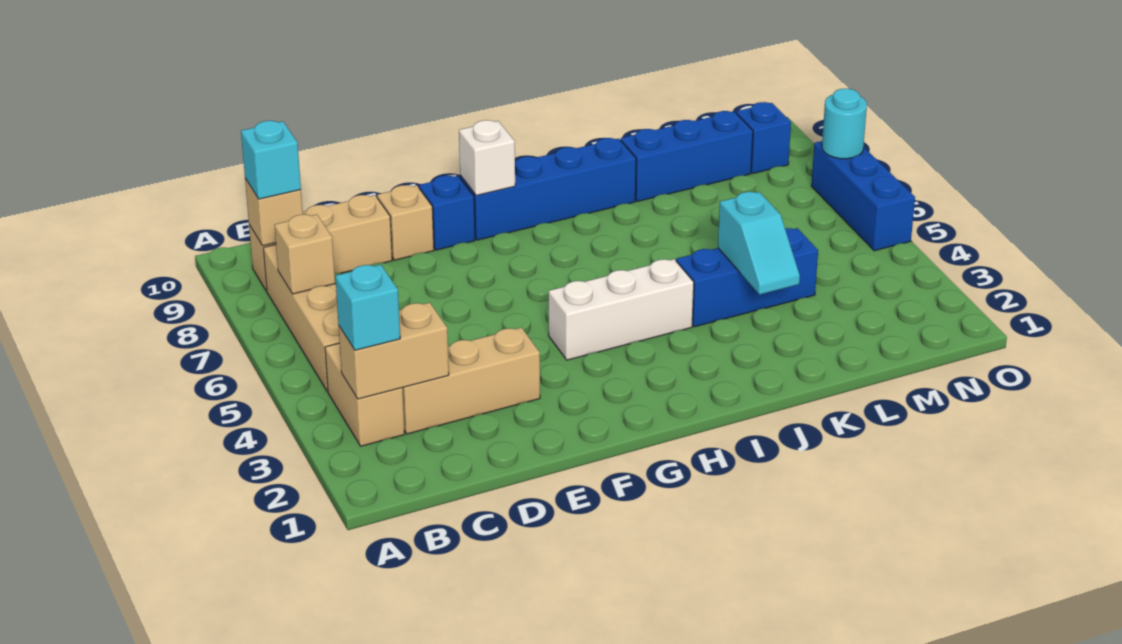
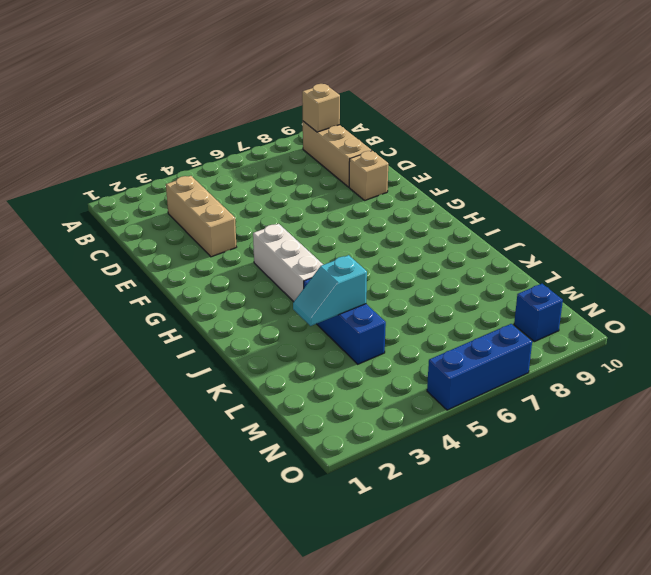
none -> tan brick B3:B4 level 1
none -> tan brick B5:B8 level 1
none -> blue brick F9 level 1

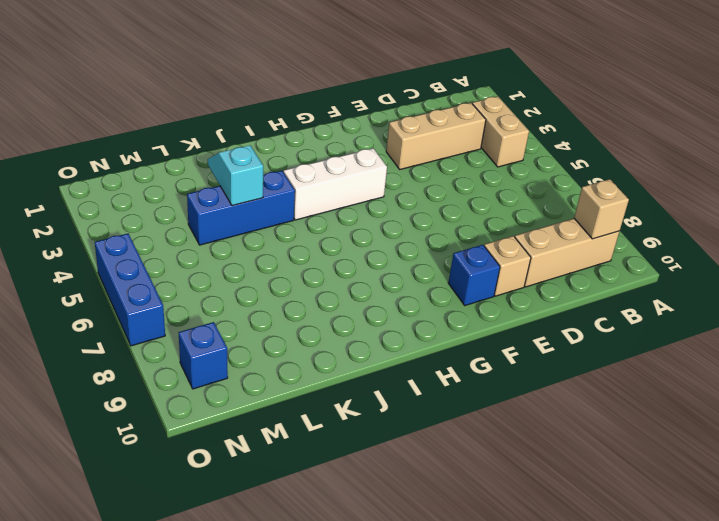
none -> tan brick B5:B8 level 1
none -> blue brick G9:J9 level 1
none -> blue brick K9:M9 level 1

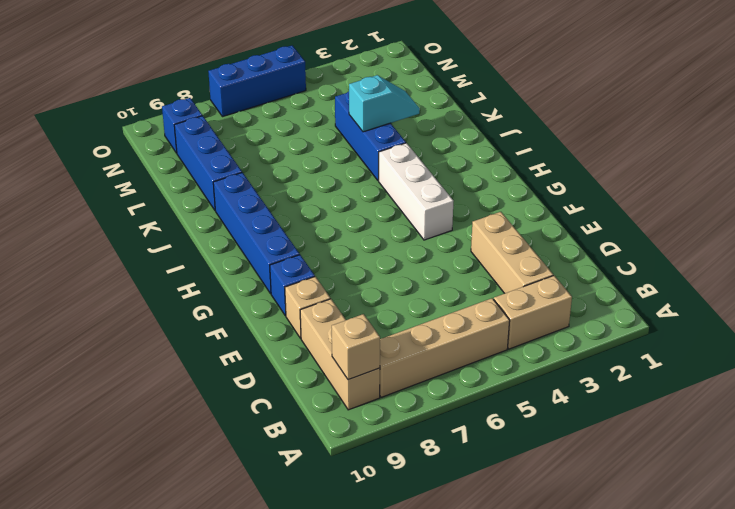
none -> tan brick B3:C3 level 2
none -> tan brick B7 level 2
none -> white brick G9 level 2

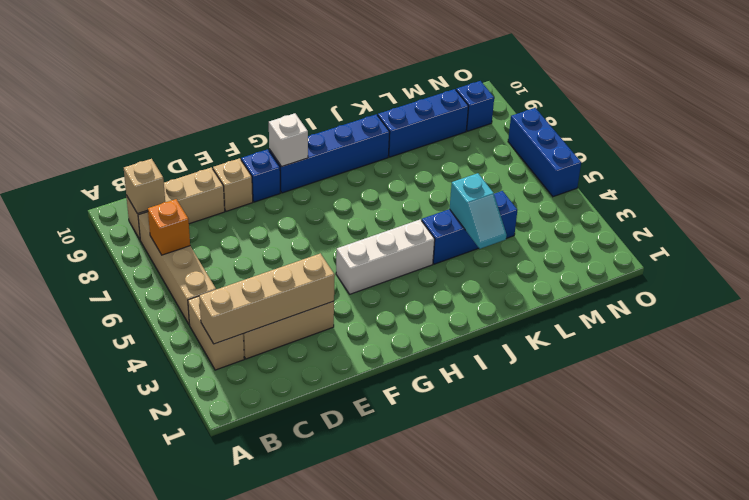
tan brick B3:E3 level 2 -> tan brick B3:C3 level 2
orange brick B7 level 2 -> tan brick B7 level 2
none -> cyan round brick O7 level 2
none -> cyan brick B3 level 3
none -> cyan brick B9 level 3

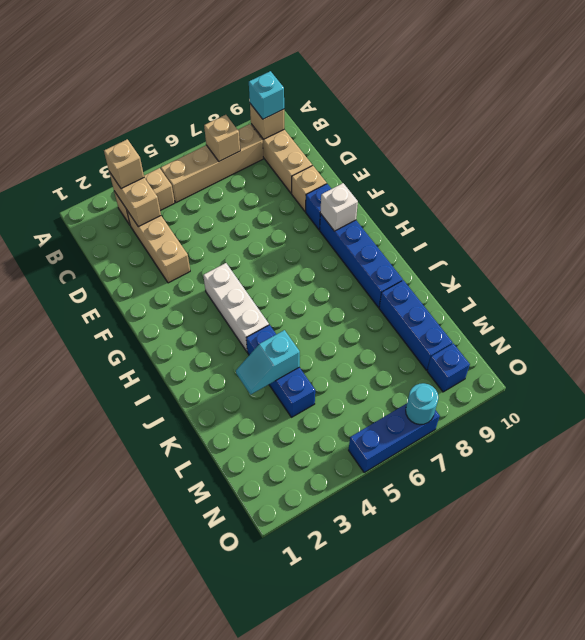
tan brick B3 level 3 -> cyan brick B3 level 3

